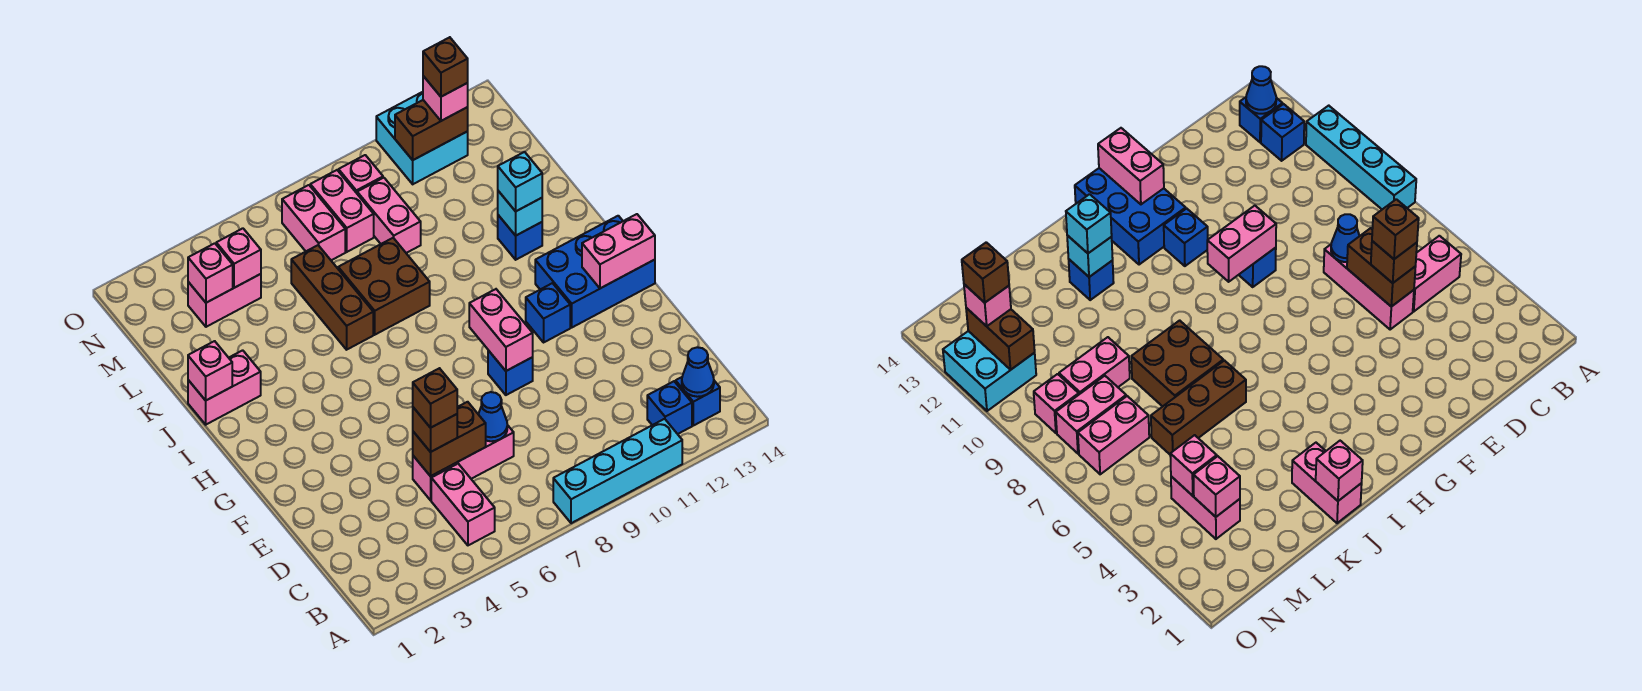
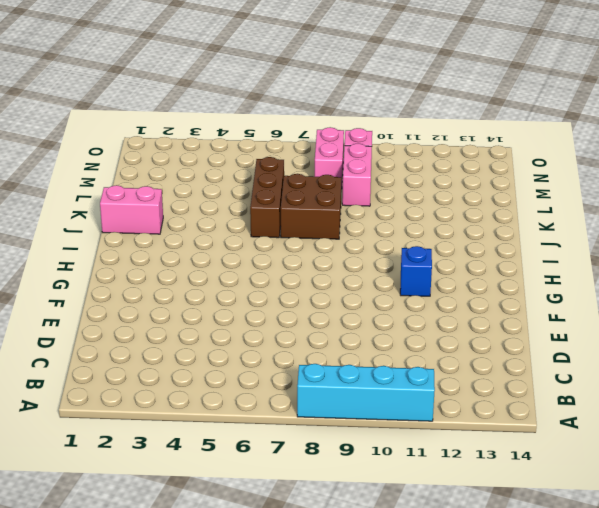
none -> pink brick B5:C5 level 1
none -> blue brick B12 level 1
none -> blue brick B13 level 1
none -> pink brick D5:D7 level 1

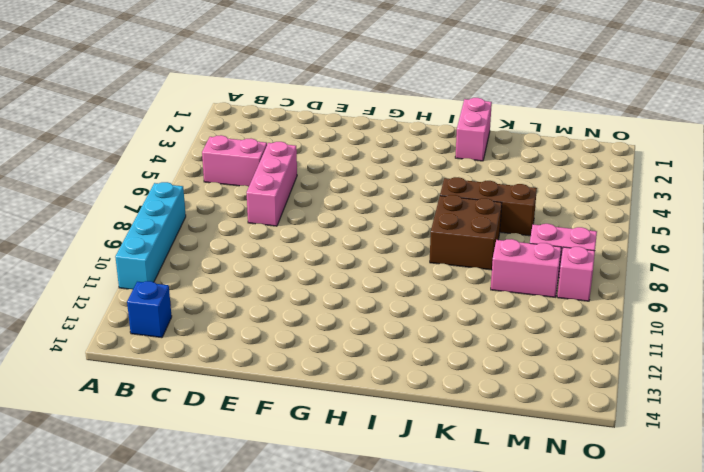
none -> blue brick B12 level 1
none -> blue brick F9 level 1
none -> blue brick G11 level 1
none -> blue brick G12:H14 level 1

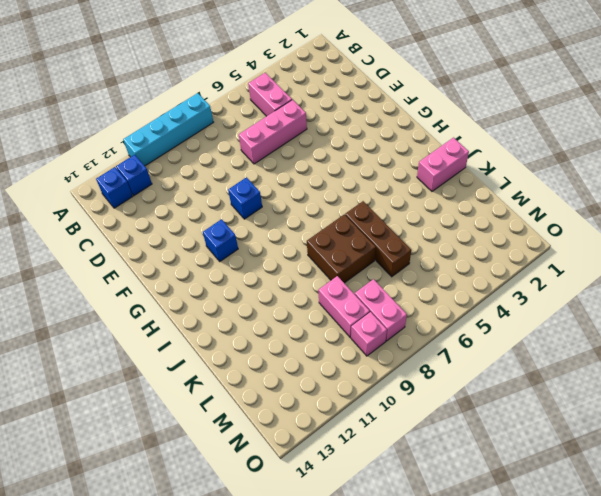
none -> blue brick G12:H14 level 1
none -> blue brick J12 level 1
none -> pink brick M3:M4 level 1
none -> pink brick M7:N7 level 1

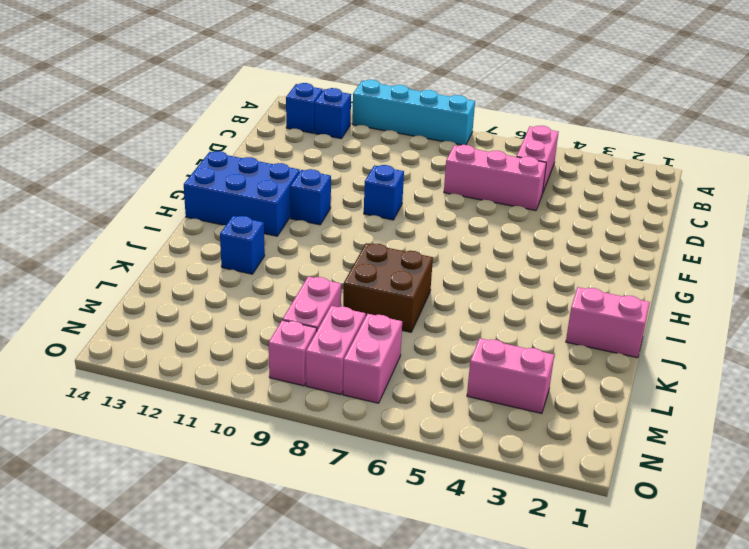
none -> brown brick J6:L6 level 1
none -> cyan brick N11:O12 level 1
none -> blue cone B13 level 2
none -> brown brick D5:D6 level 2

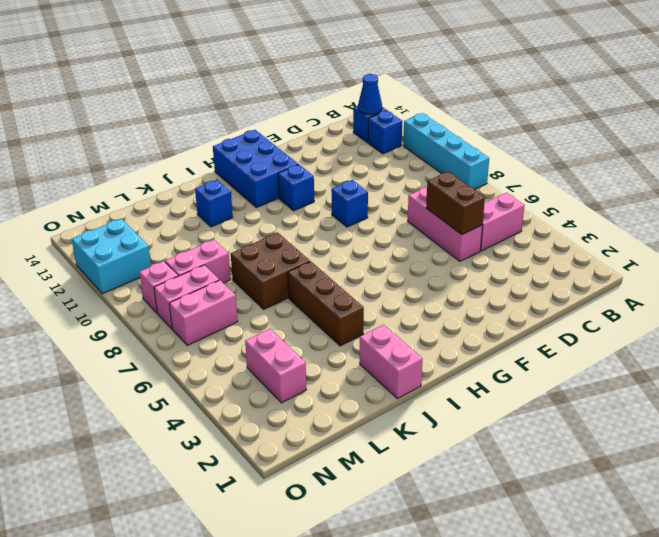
brown brick J4:J6 level 1 -> brown brick J6:L6 level 1
none -> blue cone D7 level 2
none -> pink brick F9:G9 level 2
none -> pink brick G13:G14 level 2
none -> pink brick J1 level 2

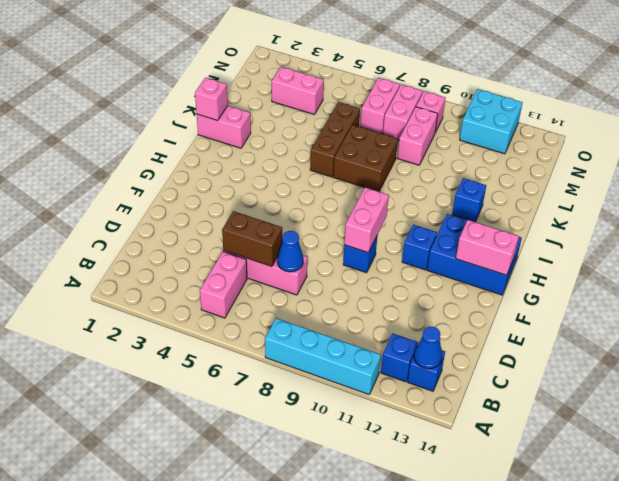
none -> cyan brick J12 level 2
none -> pink brick M3 level 2
none -> pink brick M4 level 2
none -> brown brick N11:N12 level 2

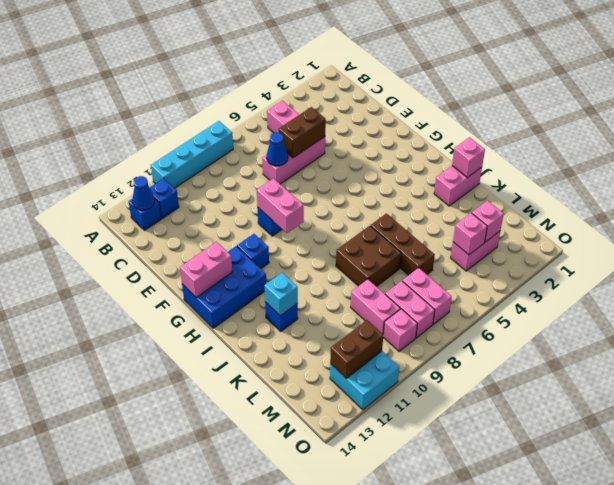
none -> brown brick D5 level 3
none -> cyan brick J12 level 3
none -> pink brick N12 level 3
none -> brown brick D5 level 4

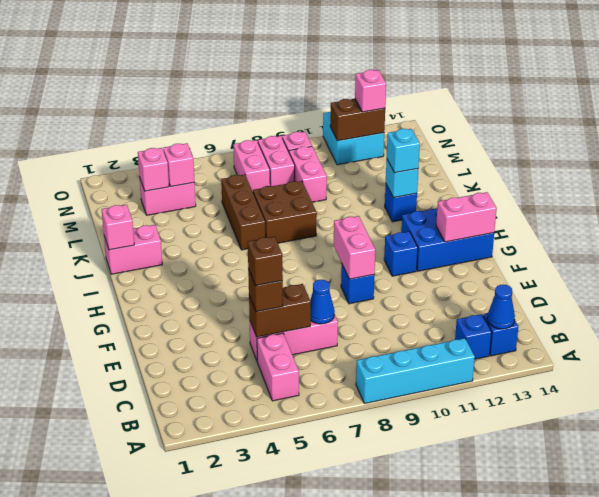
none -> brown brick N12 level 4

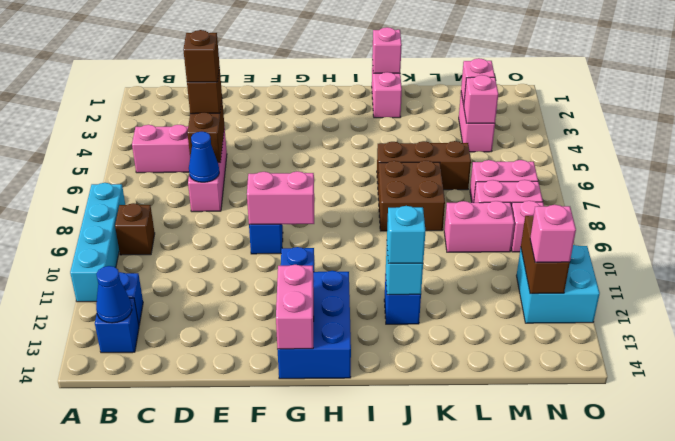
brown brick B9 level 1 -> brown brick N12 level 4

